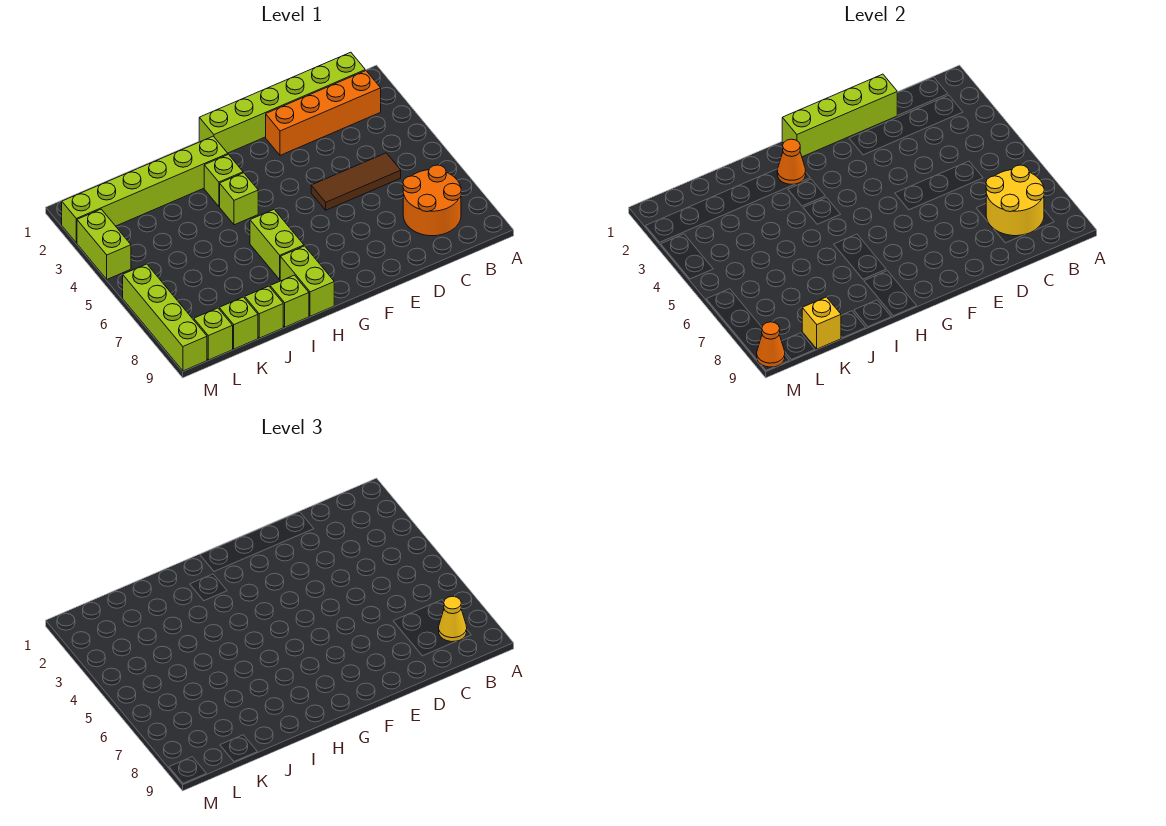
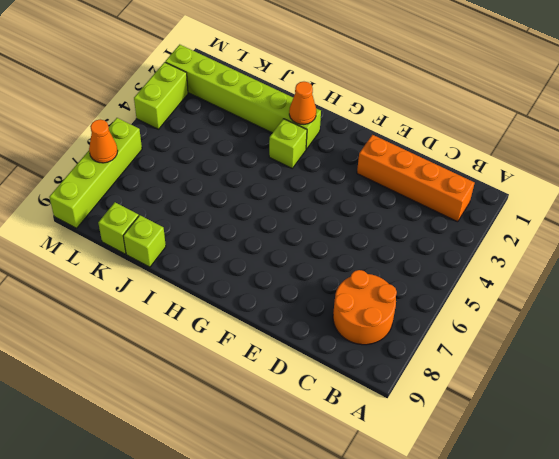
orange cone M7 level 2 -> orange cone M9 level 2
none -> lime brick B1:G1 level 1
none -> brown tile C5:E5 level 1
none -> lime brick H4 level 1

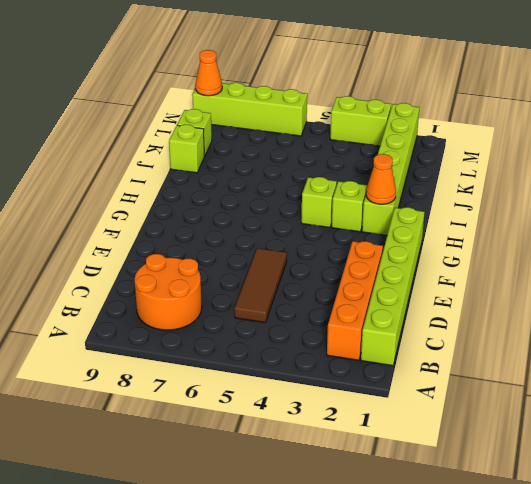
none -> lime brick H6:H7 level 1
none -> lime brick H8:H9 level 1
none -> lime brick I9 level 1

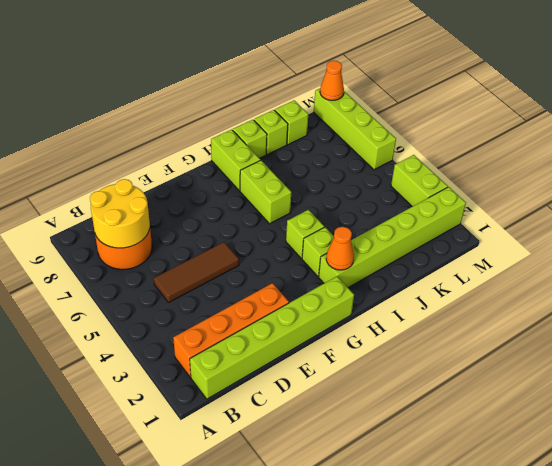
none -> lime brick L9 level 1
none -> lime brick D1:G1 level 2
none -> yellow brick K9 level 2

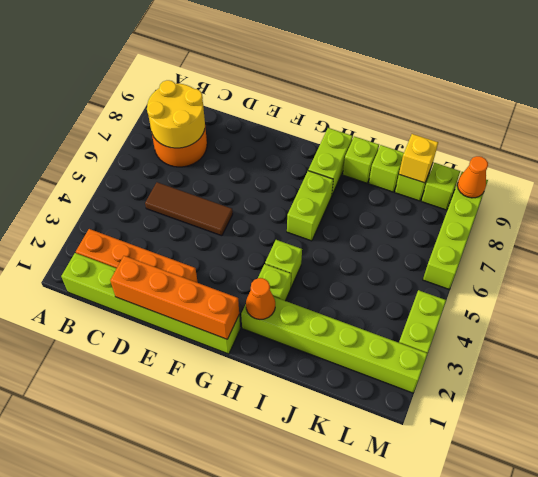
orange brick D1:G1 level 2 -> lime brick D1:G1 level 2
none -> yellow cone B8 level 3

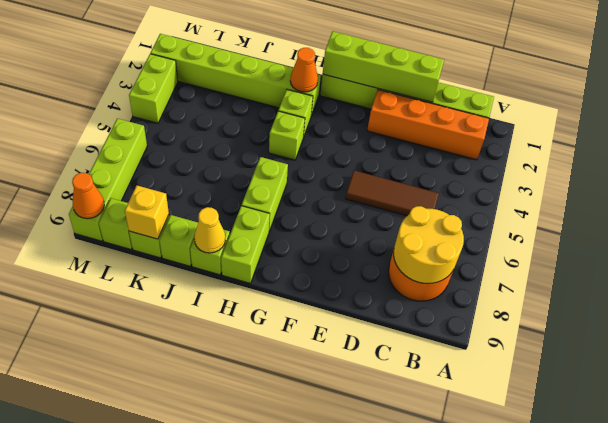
yellow cone I9 level 2 -> yellow cone B8 level 3

